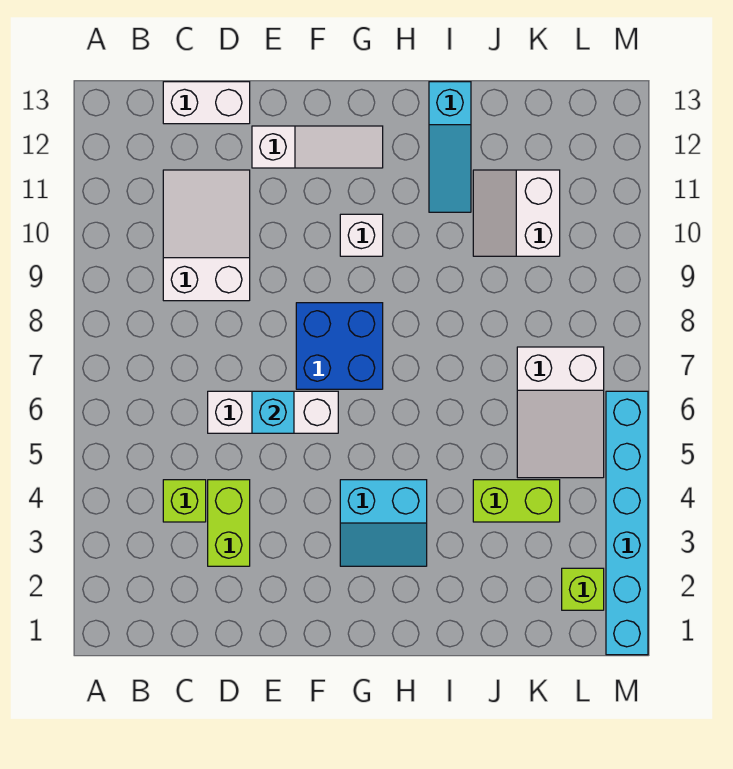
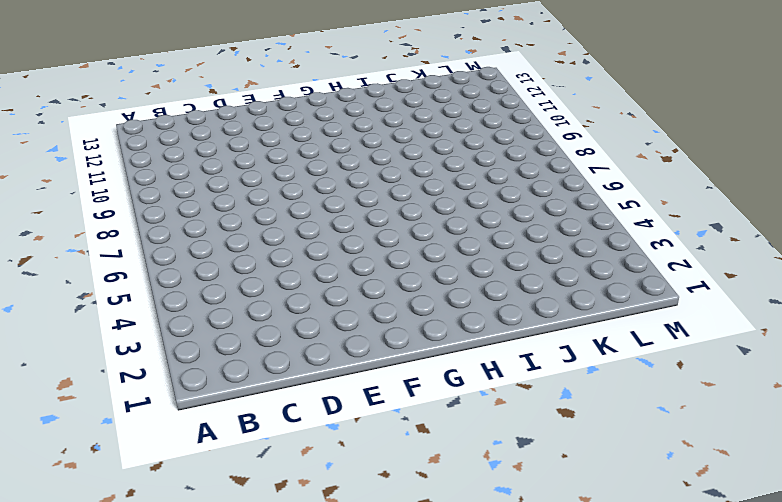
none -> lime brick C4 level 1
none -> white slope C9:D11 level 1 top 9
none -> white brick C13:D13 level 1

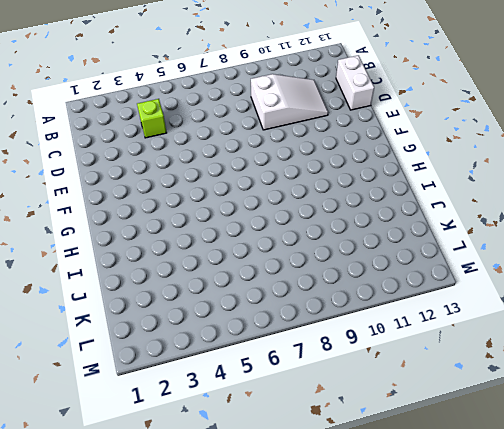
none -> lime brick D3:D4 level 1
none -> white brick D6:F6 level 1
none -> white slope E12:G12 level 1 top E

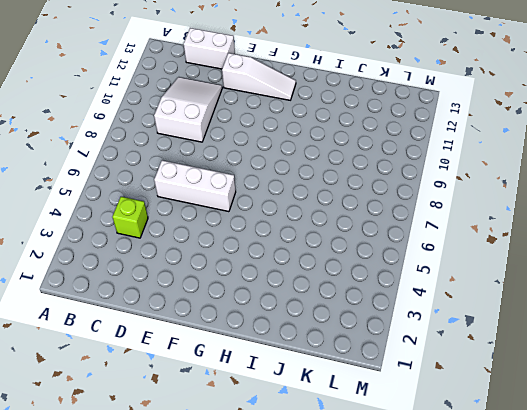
none -> lime brick D3:D4 level 1
none -> blue brick F7:G8 level 1
none -> cyan slope G3:H4 level 1 top 4

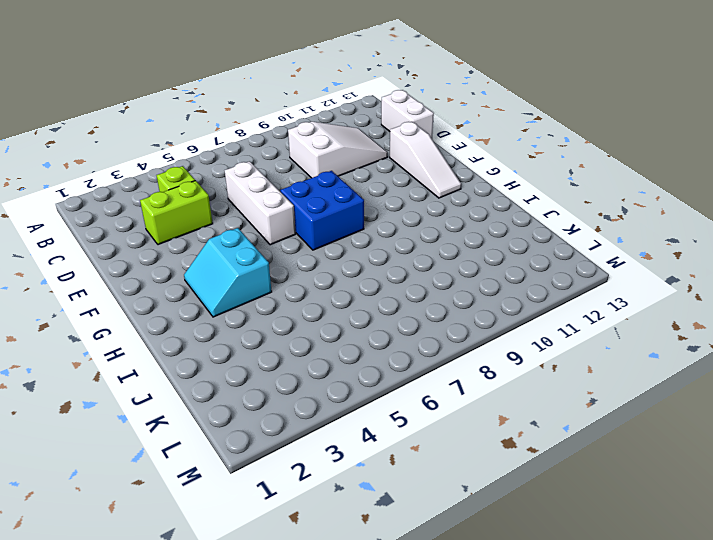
none -> white brick G10 level 1
none -> cyan slope I11:I13 level 1 top 13
none -> lime brick J4:K4 level 1

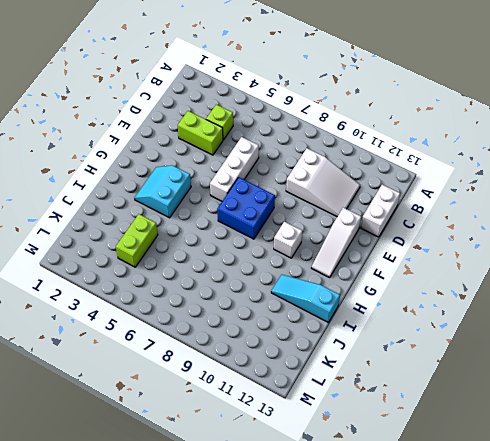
none -> white slope J10:K11 level 1 top K
none -> white slope K5:L7 level 1 top 7
none -> lime brick L2 level 1

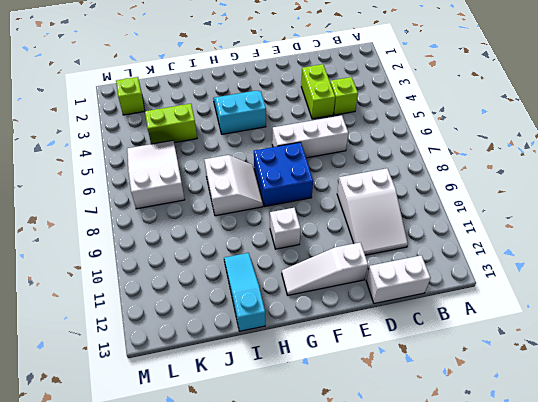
white slope H7:I8 level 1 top I -> white slope J10:K11 level 1 top K
none -> cyan brick M1:M6 level 1
none -> cyan brick E6 level 2

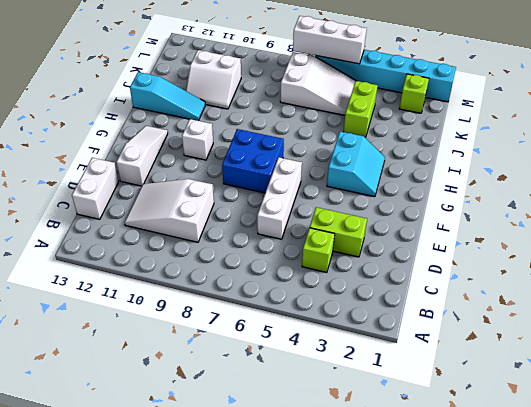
white brick M5:M7 level 2 -> none
none -> cyan brick E6 level 2

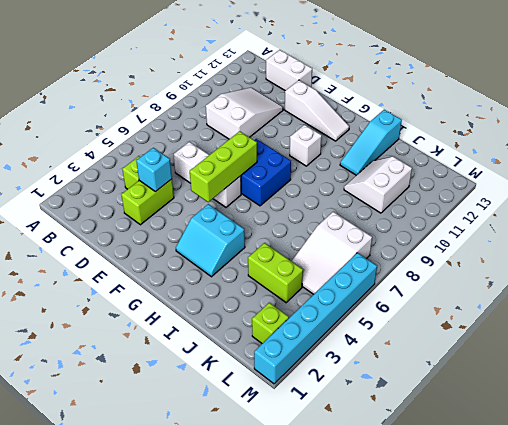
cyan brick D4 level 2 -> cyan brick E6 level 2
lime brick F5:F7 level 2 -> none

